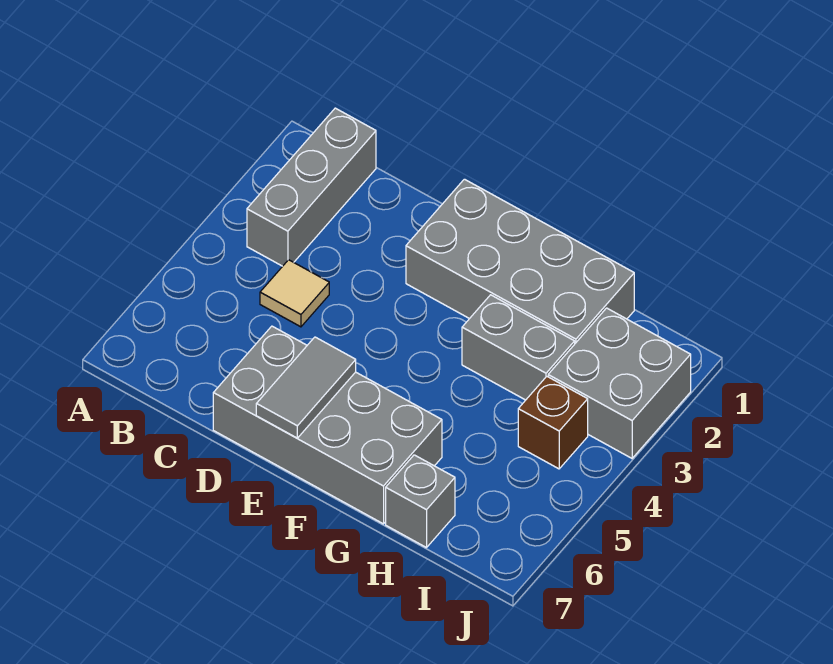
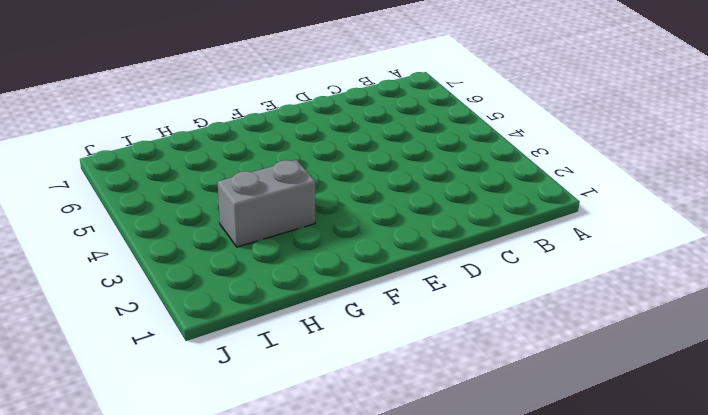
none -> grey brick B1:B3 level 1
none -> tan tile C4 level 1

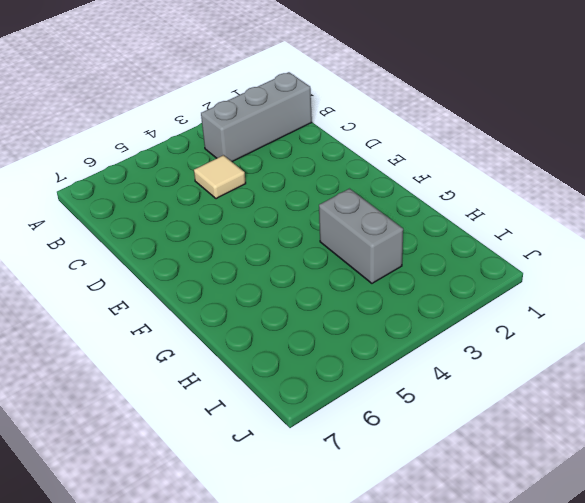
none -> grey brick D6:G7 level 1
none -> grey brick E1:H2 level 1

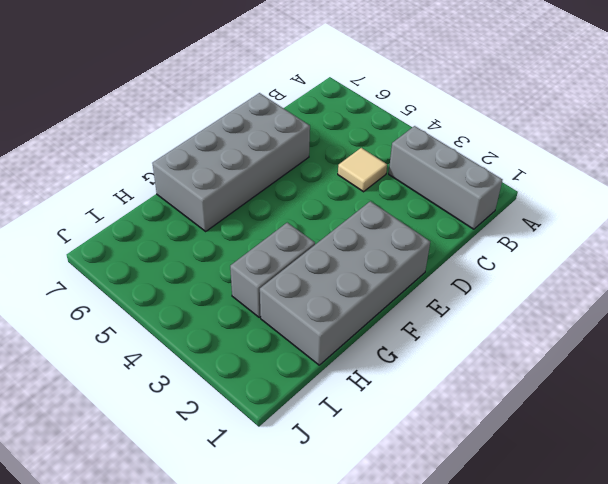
none -> grey brick H7 level 1
none -> grey brick I2:J3 level 1

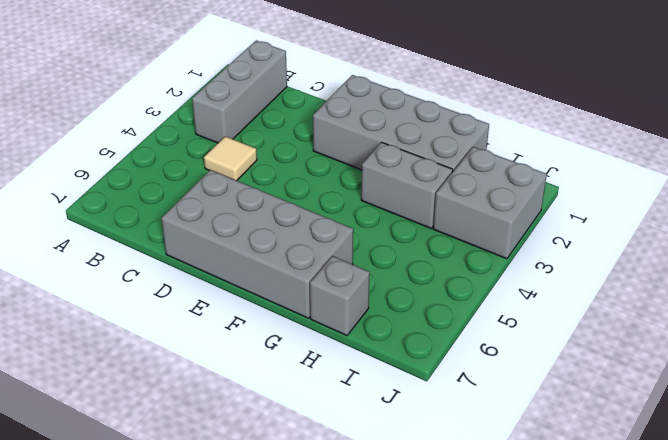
none -> brown brick I4 level 1
none -> grey tile E6:E7 level 2

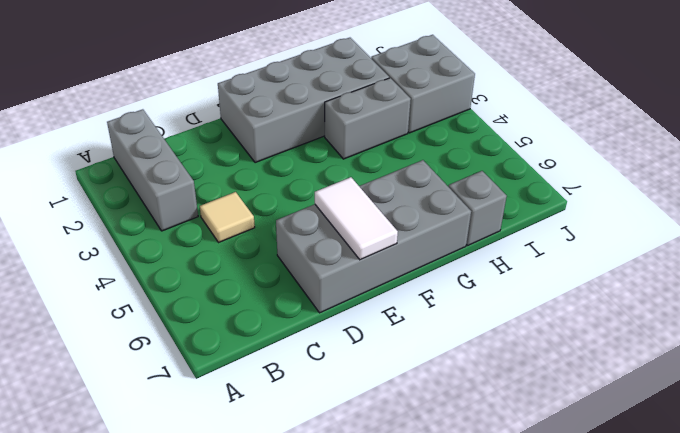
white tile E6:E7 level 2 -> grey tile E6:E7 level 2
none -> brown brick I4 level 1

